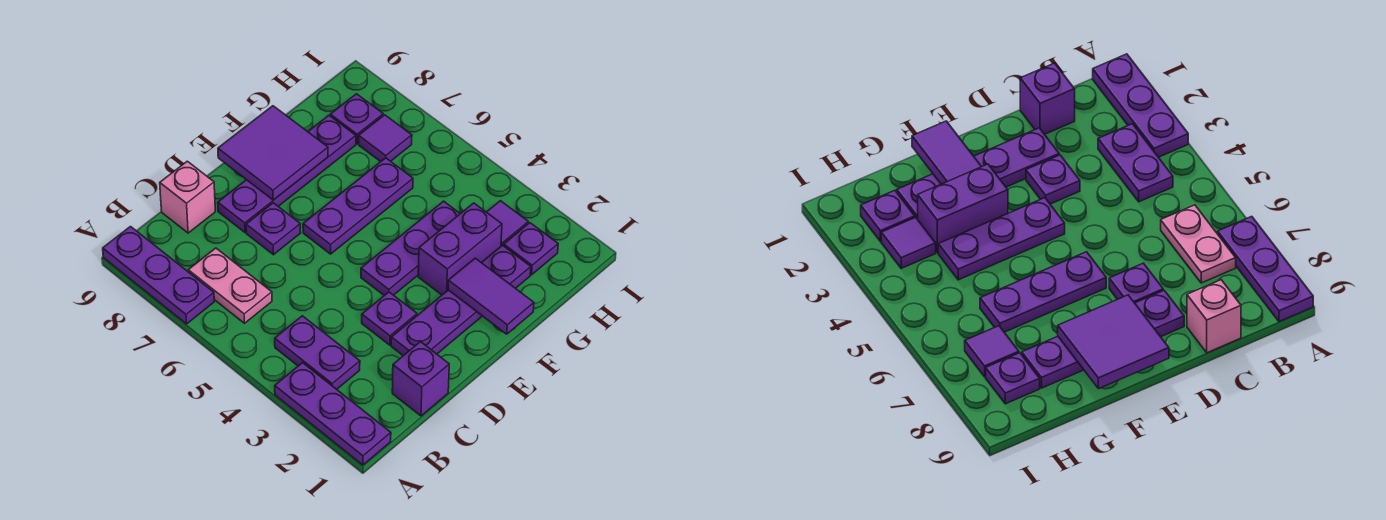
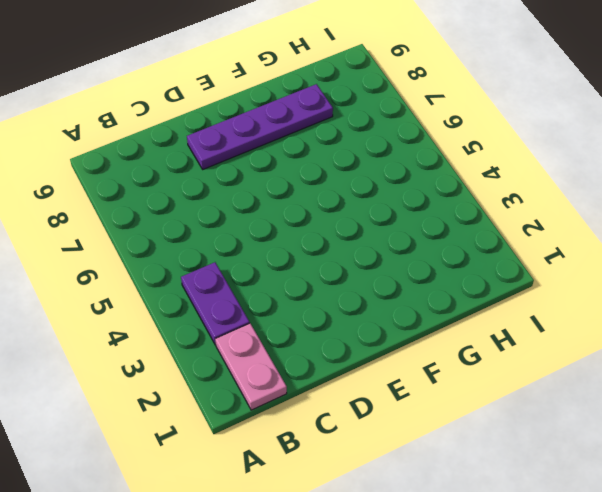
pink plate B1:B2 level 1 -> pink plate B6:B7 level 1
none -> purple plate A1:A3 level 1
none -> purple plate A7:A9 level 1
none -> purple brick C1 level 1

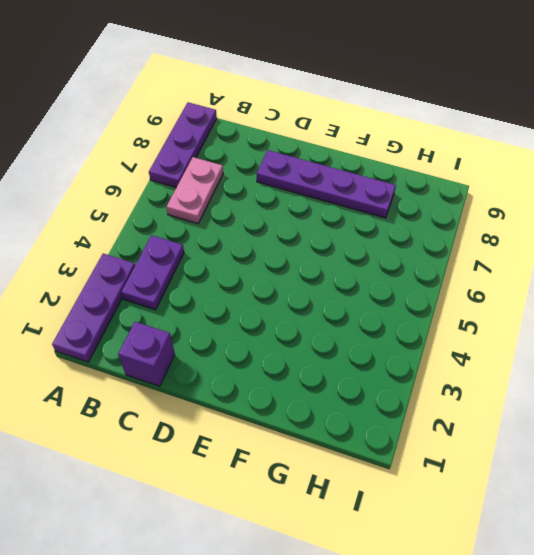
none -> pink brick C9 level 1
none -> purple plate D2:G2 level 1
none -> purple plate D3 level 1

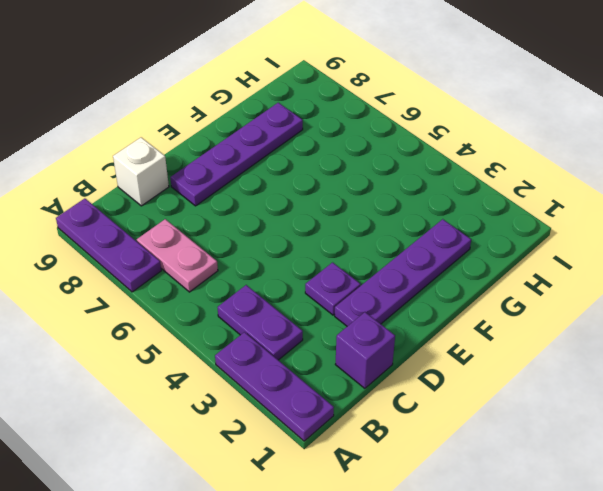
white brick C9 level 1 -> pink brick C9 level 1
none -> purple plate D7 level 1
none -> purple plate E4:G4 level 1
none -> purple plate E6:G6 level 1

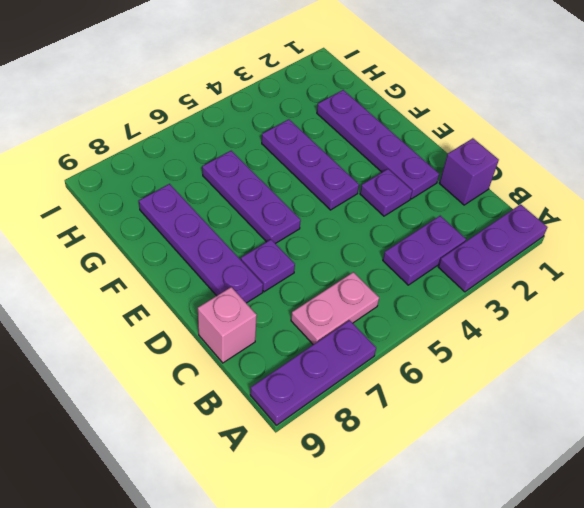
none -> purple brick F3:G3 level 1
none -> purple plate H2 level 1
none -> purple tile H3 level 1

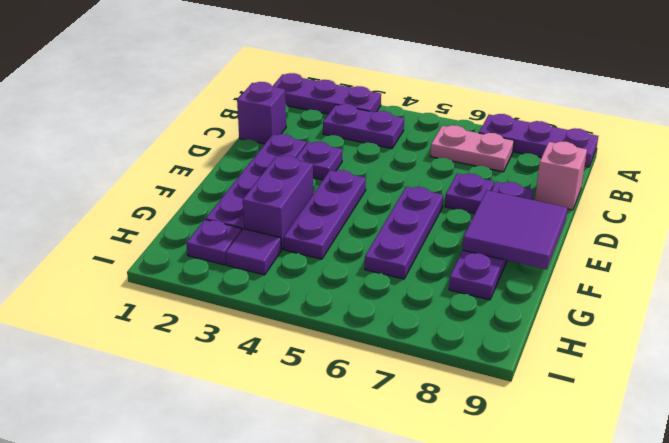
none -> purple tile H7 level 1
none -> purple plate H8 level 1
none -> purple tile F1:F2 level 2

